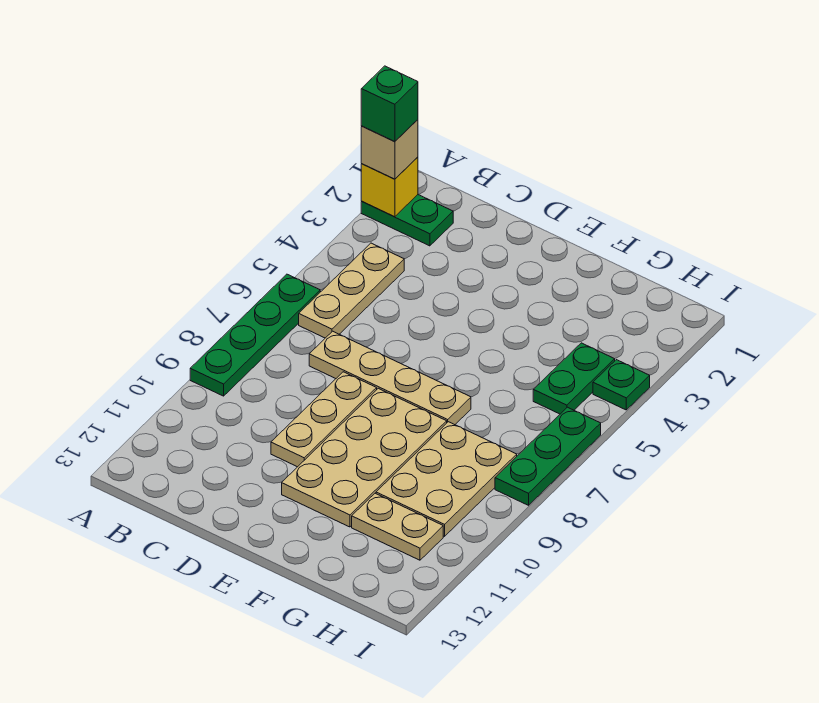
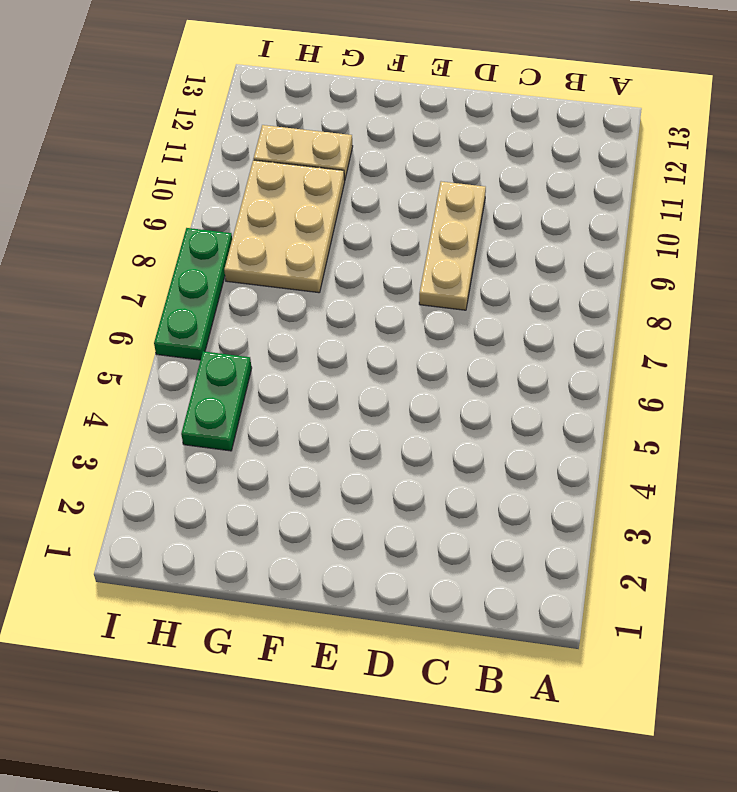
none -> green plate A2:B2 level 1
none -> green plate A6:A9 level 1
none -> tan plate B4:B6 level 1

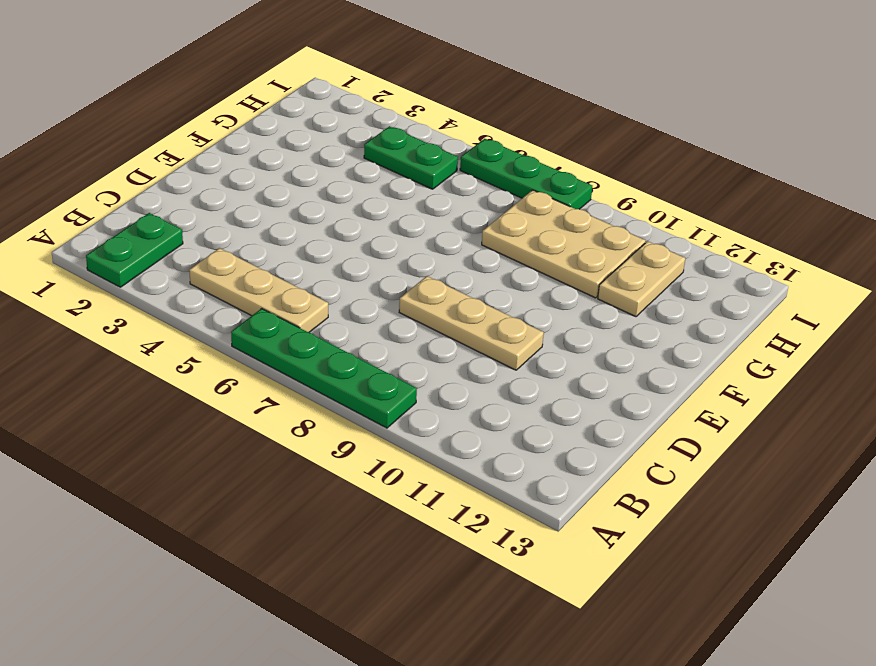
none -> tan plate C7:F7 level 1
none -> tan plate E8:F11 level 1
none -> green plate I4 level 1

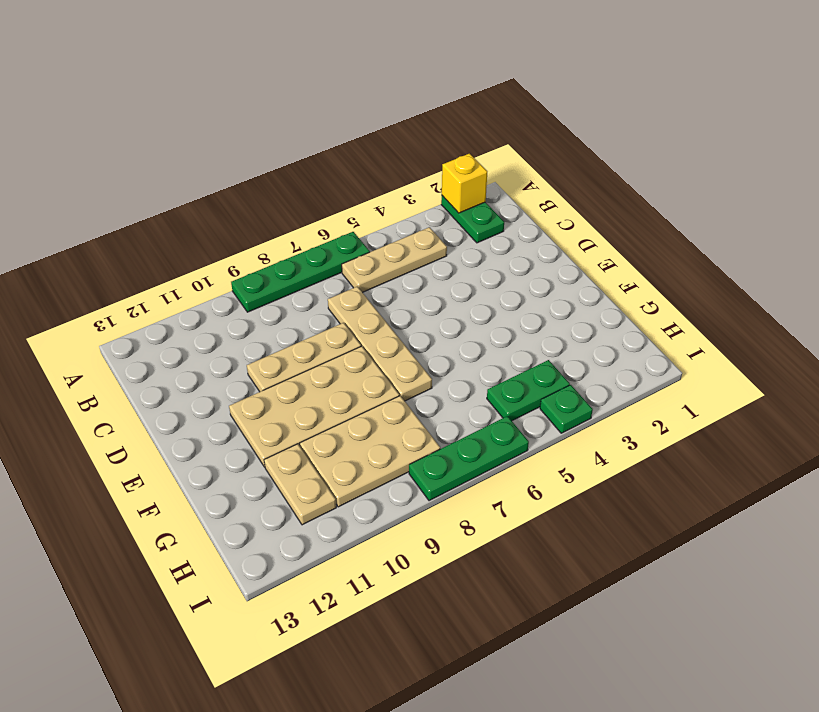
none -> tan brick A2 level 3
none -> green brick A2 level 4

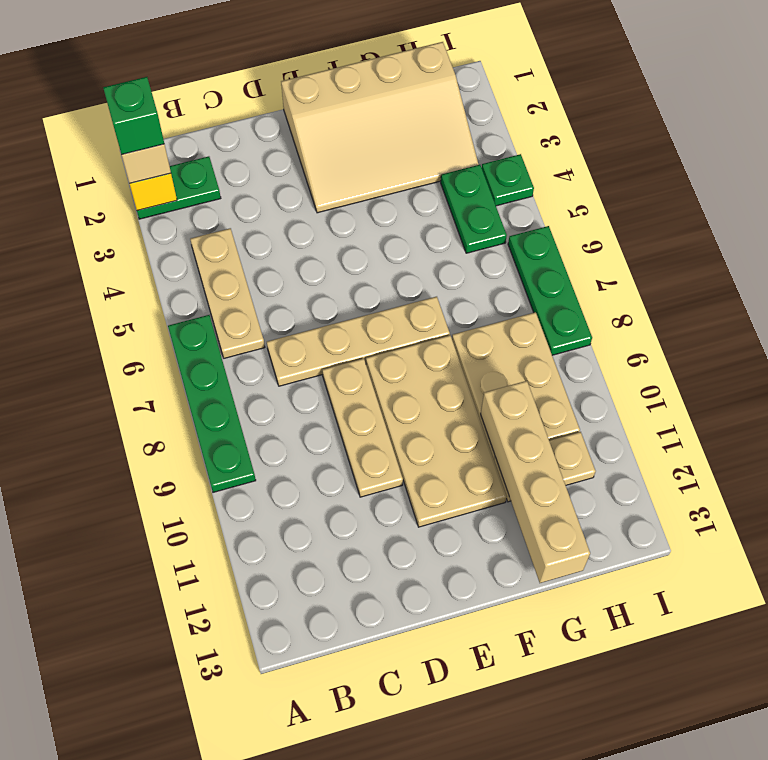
tan slope E1:H3 level 1 top 1 -> none
tan brick G10:G13 level 2 -> none

